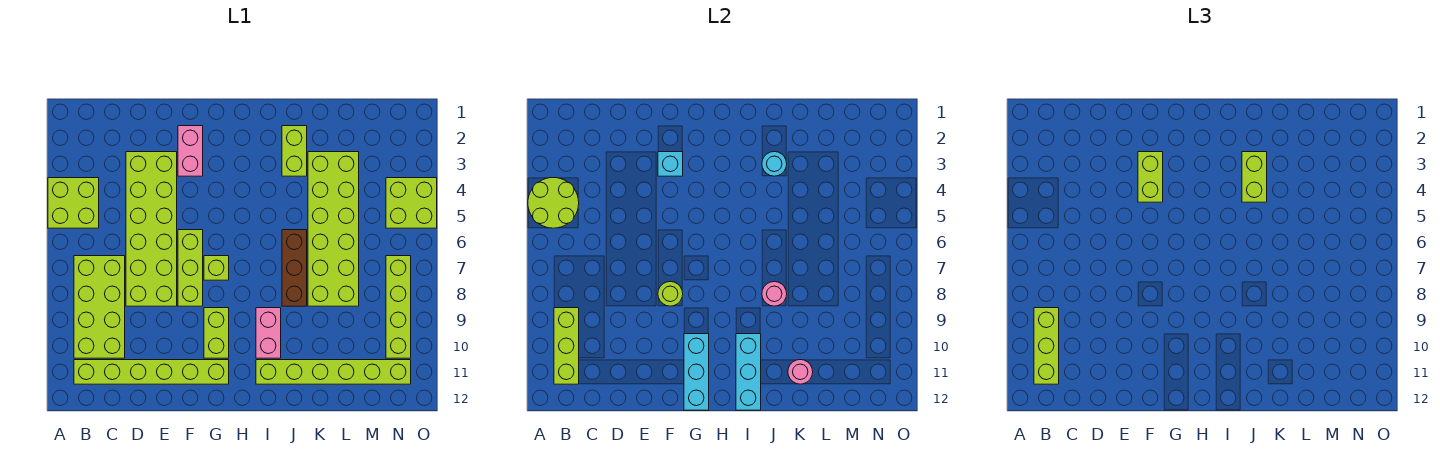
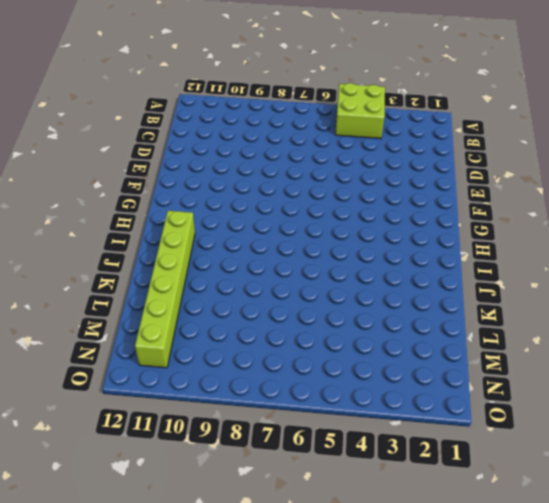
none -> lime brick B7:C10 level 1
none -> lime brick B11:G11 level 1
none -> lime brick D3:E8 level 1

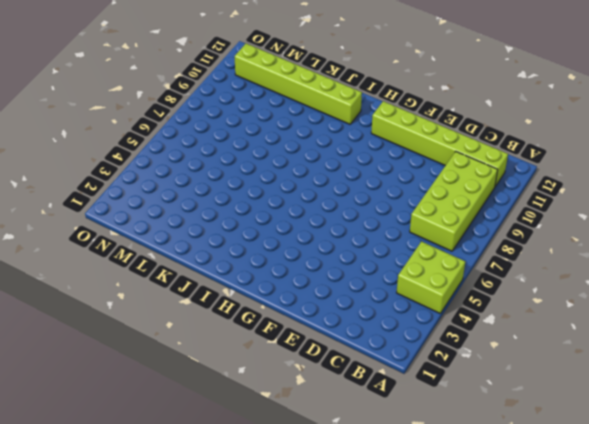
none -> lime brick D3:E8 level 1
none -> pink brick F2:F3 level 1
none -> lime brick F6:F8 level 1

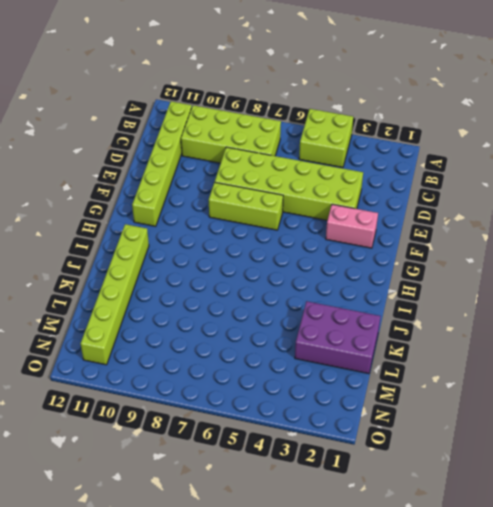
purple brick K1:L3 level 1 -> lime brick K3:L8 level 1
none -> lime brick G7 level 1
none -> lime brick G9:G10 level 1
none -> pink brick I9:I10 level 1

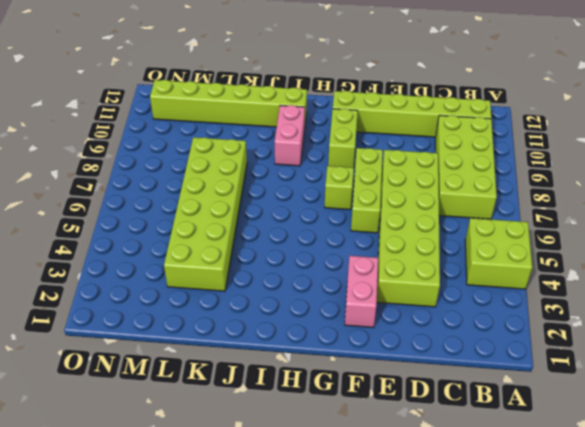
none -> lime brick J2:J3 level 1
none -> brown brick J6:J8 level 1
none -> lime brick N4:O5 level 1

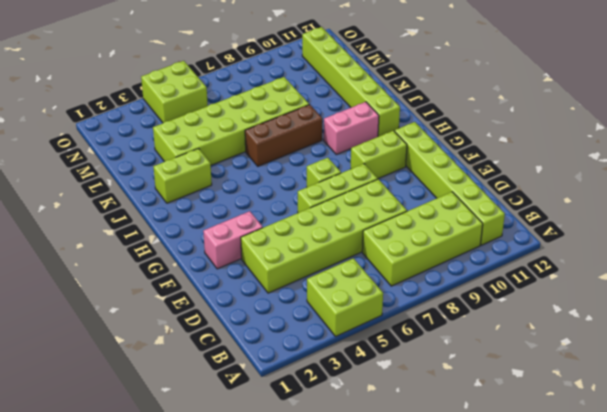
none -> lime brick N7:N10 level 1
none -> lime round brick A4:B5 level 2
none -> lime brick B9:B11 level 2

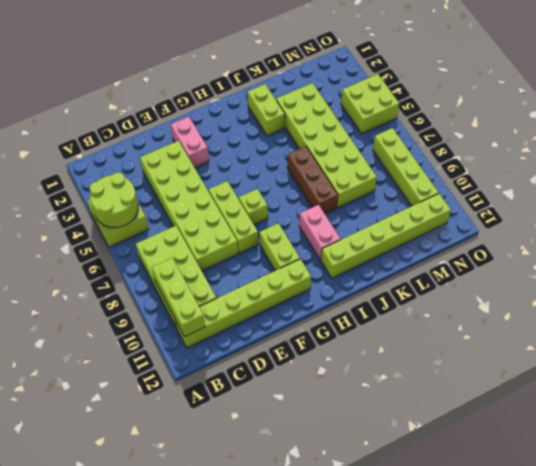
none -> cyan brick F3 level 2
none -> lime round brick F8 level 2
none -> cyan brick G10:G12 level 2

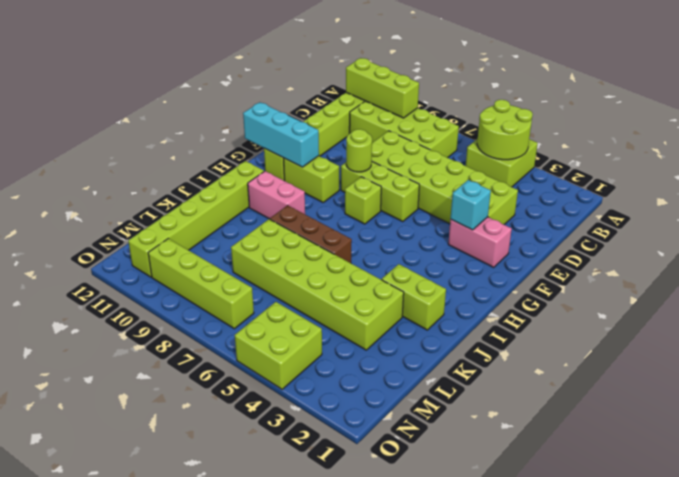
none -> cyan brick I10:I12 level 2
none -> cyan round brick J3 level 2
none -> pink round brick J8 level 2

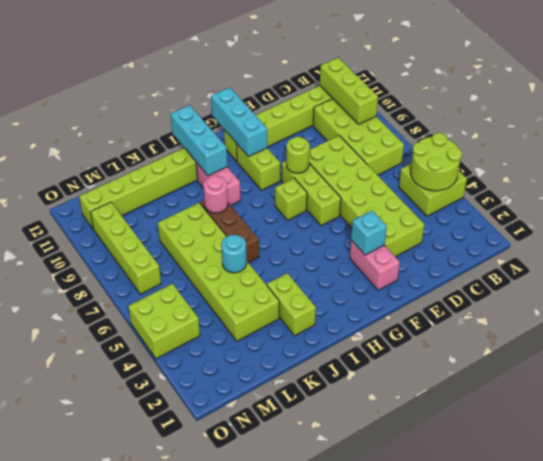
cyan round brick K5 level 2 -> cyan round brick J3 level 2
none -> pink round brick K11 level 2
none -> lime brick B9:B11 level 3
none -> lime brick F3:F4 level 3

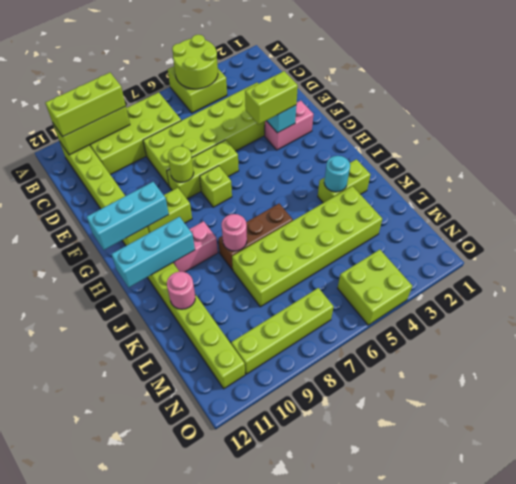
none -> lime brick J3:J4 level 3

